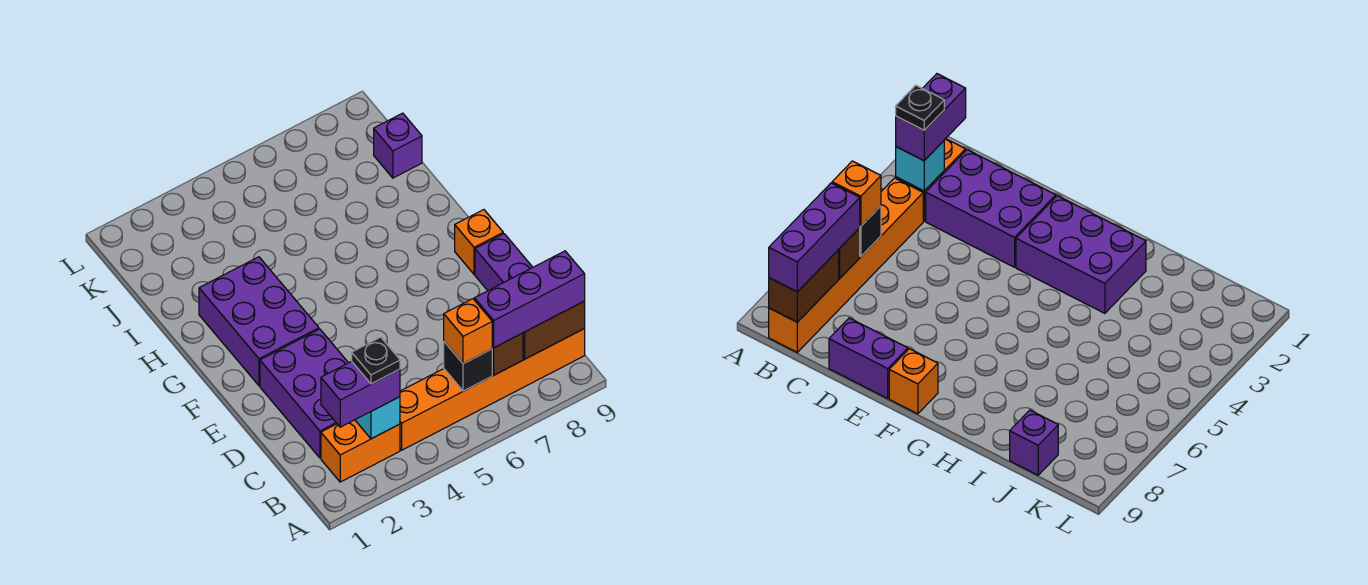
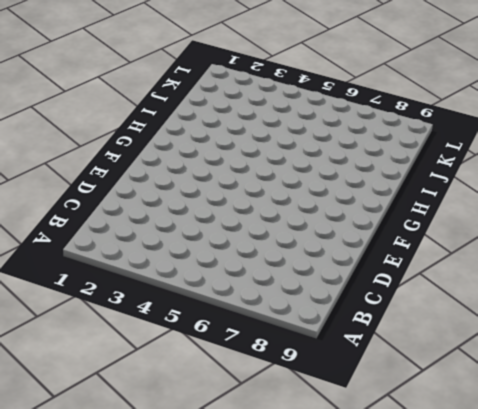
none -> orange brick B2:B3 level 1
none -> orange brick B4:B9 level 1
none -> purple brick C2:E3 level 1

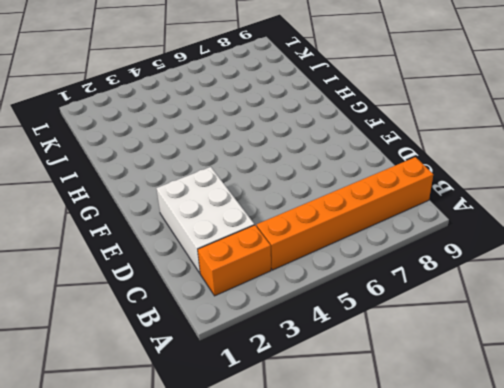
white brick C2:E3 level 1 -> purple brick C2:E3 level 1
none -> purple brick D9:E9 level 1
none -> purple brick F2:H3 level 1
none -> orange brick F9 level 1

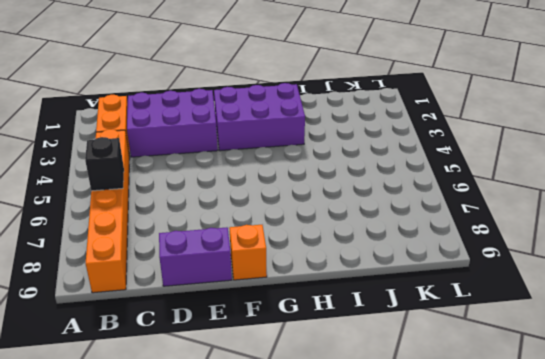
none -> purple brick J9 level 1
none -> cyan brick B3 level 2
none -> brown brick B7 level 2

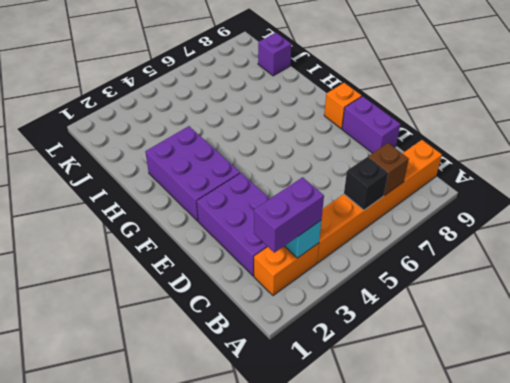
none -> brown brick B8:B9 level 2
none -> orange brick B6 level 3
none -> purple brick B7:B9 level 3

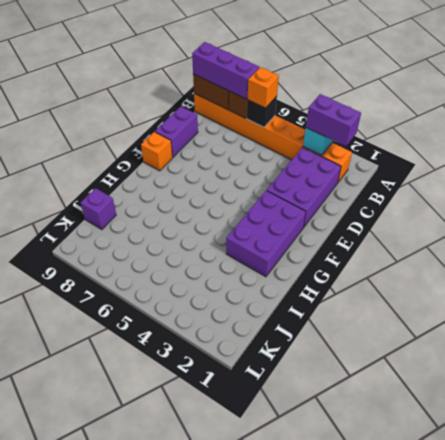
none -> black plate B3 level 4

